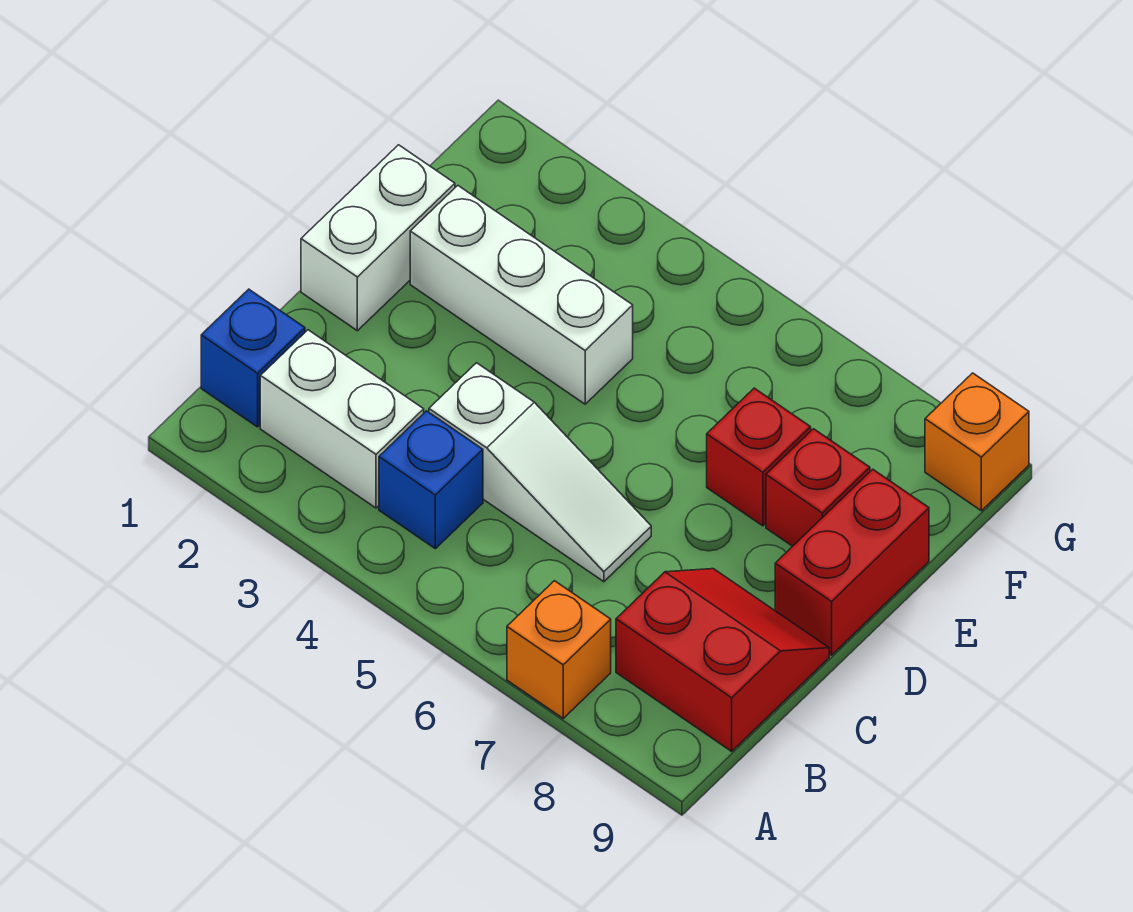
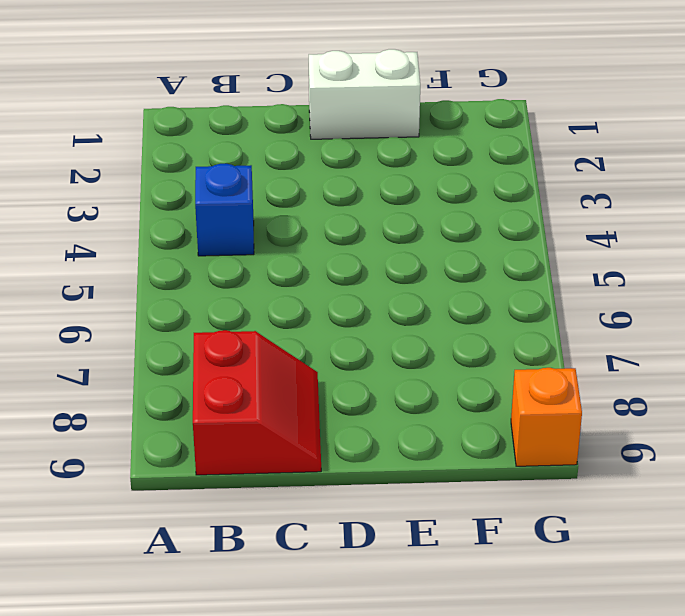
none -> orange brick A7 level 1
none -> blue brick B1 level 1
none -> white brick B2:B3 level 1

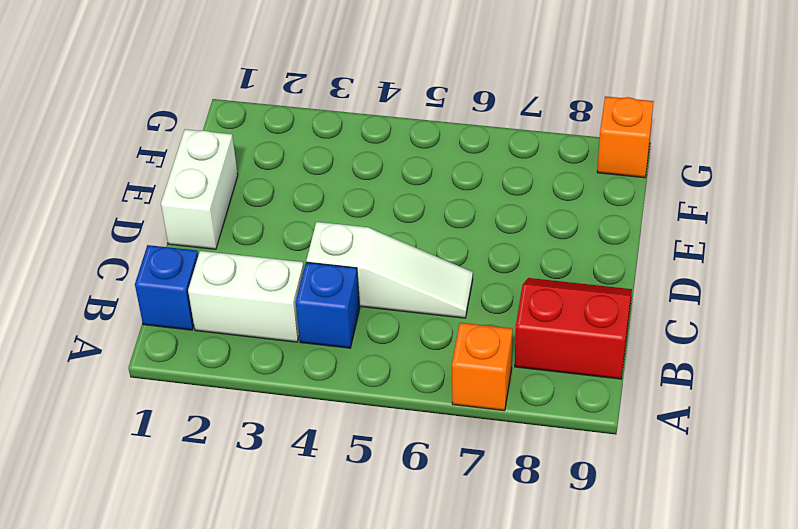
none -> red brick D9:E9 level 1
none -> white brick E2:E4 level 1
none -> red brick E7 level 1

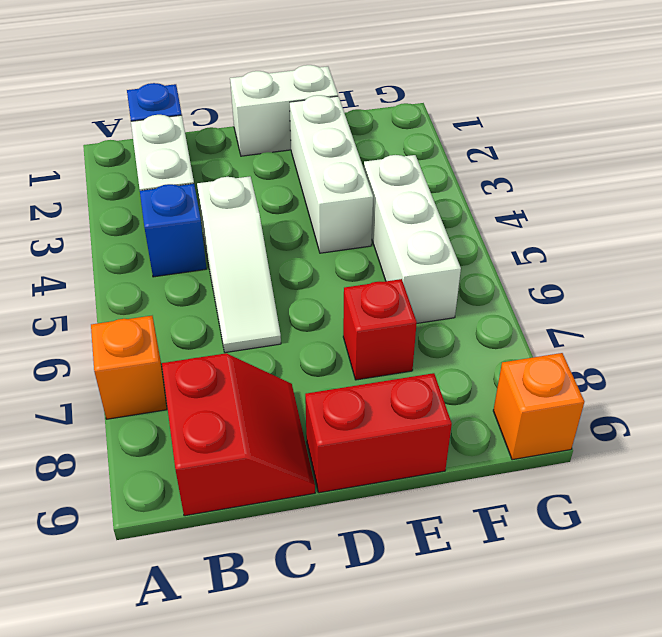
white brick F4:F6 level 1 -> none
none -> red brick E8 level 1

